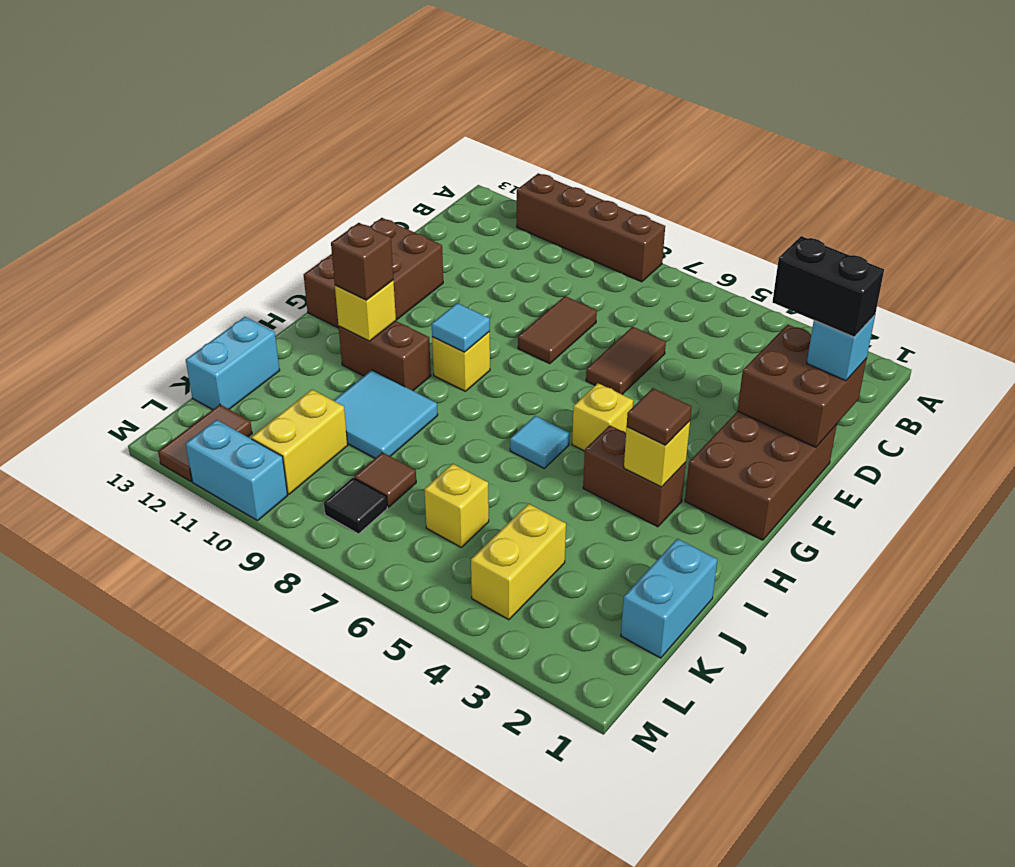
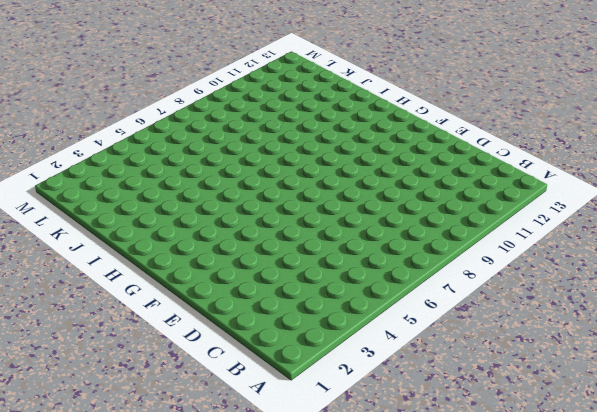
none -> brown brick A8:A11 level 1
none -> brown tile D6:E6 level 1
none -> brown tile D8:E8 level 1

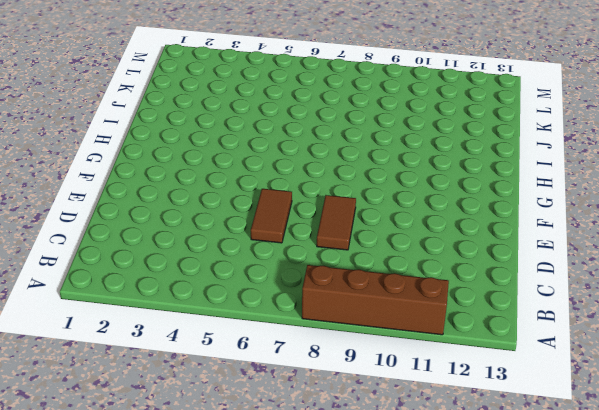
none -> brown brick E1:G2 level 1
none -> brown brick E12:G13 level 1
none -> yellow brick G5 level 1

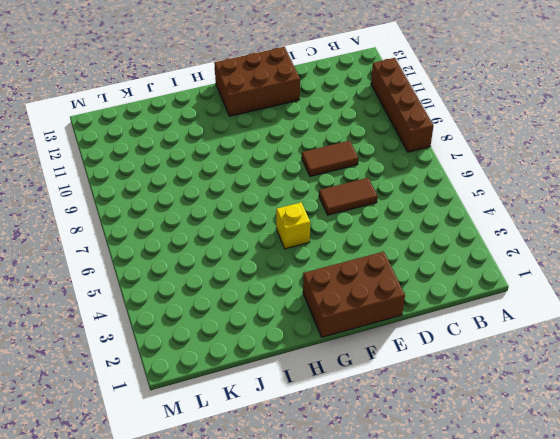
none -> yellow brick G9 level 1
none -> brown brick H3:H4 level 1
none -> cyan tile H6 level 1

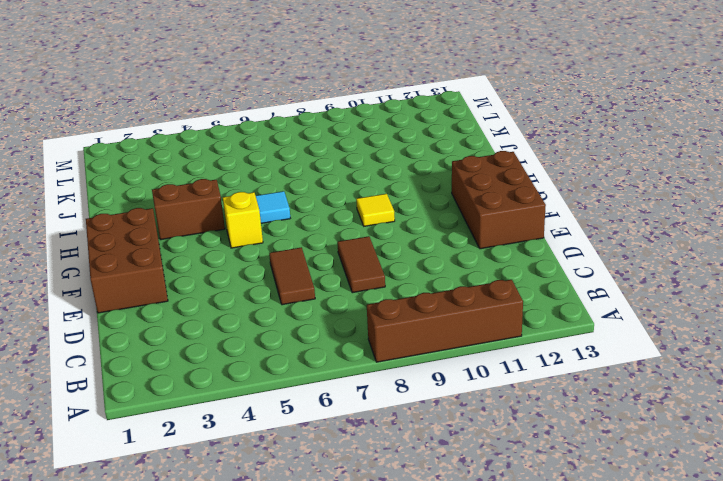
yellow tile G9 level 1 -> yellow brick G9 level 1
none -> brown brick H10:H11 level 1
none -> cyan tile I9:J10 level 1
none -> cyan brick J1:K1 level 1

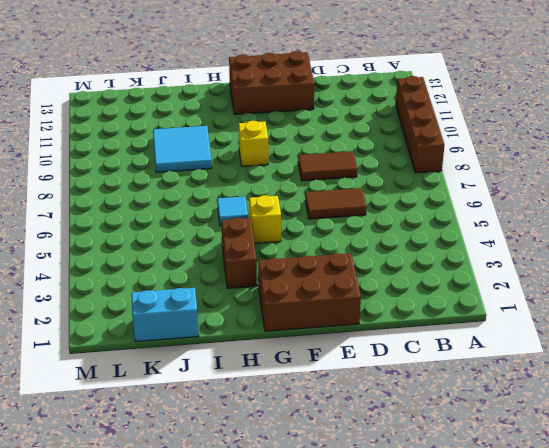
none -> brown brick H10:H11 level 1
none -> cyan brick J13:K13 level 1
none -> yellow brick K4:L4 level 1

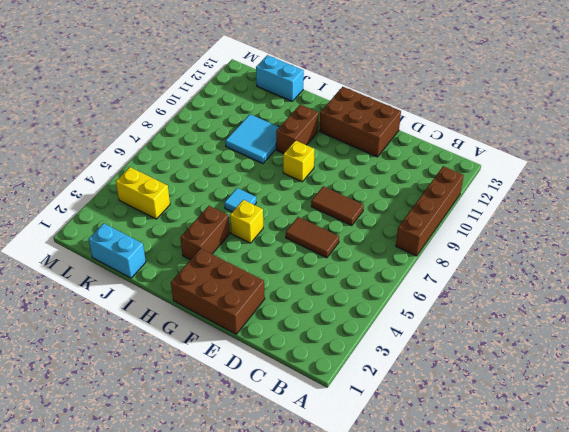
none -> yellow brick K6 level 1
none -> brown tile K8 level 1
none -> yellow brick K10:L10 level 1

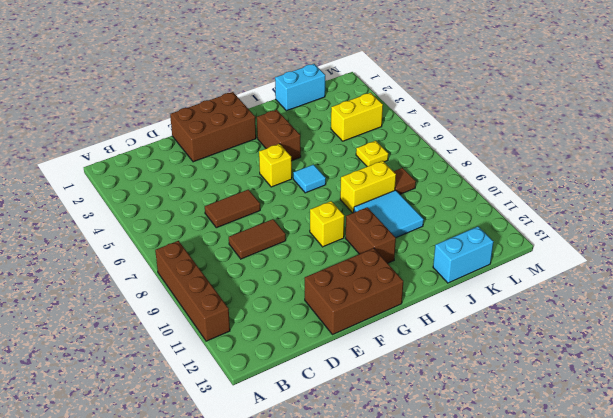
yellow brick I8:J8 level 1 -> yellow brick K10:L10 level 1
yellow plate K6 level 1 -> yellow brick K6 level 1
none -> black tile L8 level 1
none -> brown tile L12:M12 level 1
none -> cyan brick M10:M11 level 1

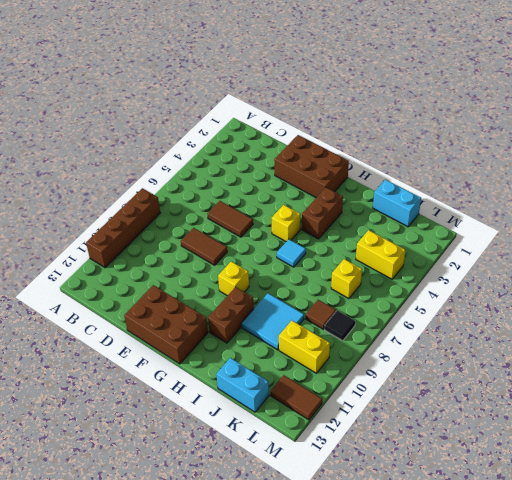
none -> cyan brick M10:M11 level 1
none -> brown brick D1:E2 level 2
none -> cyan tile G9 level 2

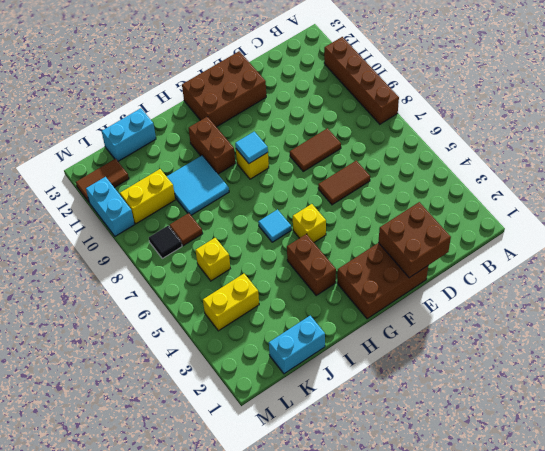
none -> yellow brick H3 level 2
none -> yellow brick H11 level 2
none -> cyan brick D1 level 3

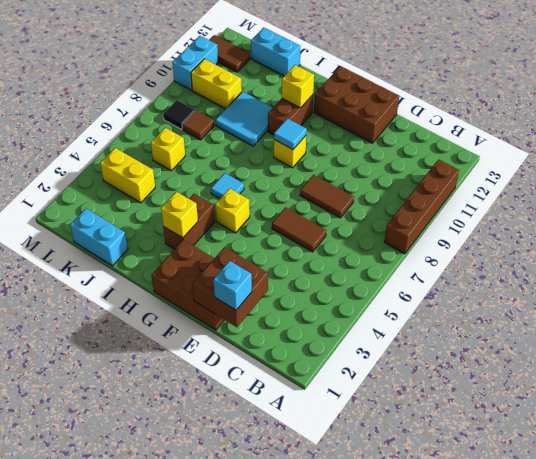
none -> brown tile H3 level 3
none -> brown brick H11 level 3
none -> black brick D1:D2 level 4

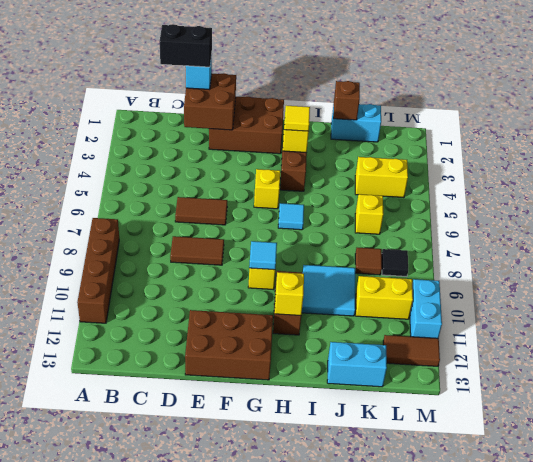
black brick C1:D1 level 4 -> black brick D1:D2 level 4
yellow tile H3 level 3 -> brown tile H3 level 3
brown brick J1 level 2 -> brown brick H11 level 3

